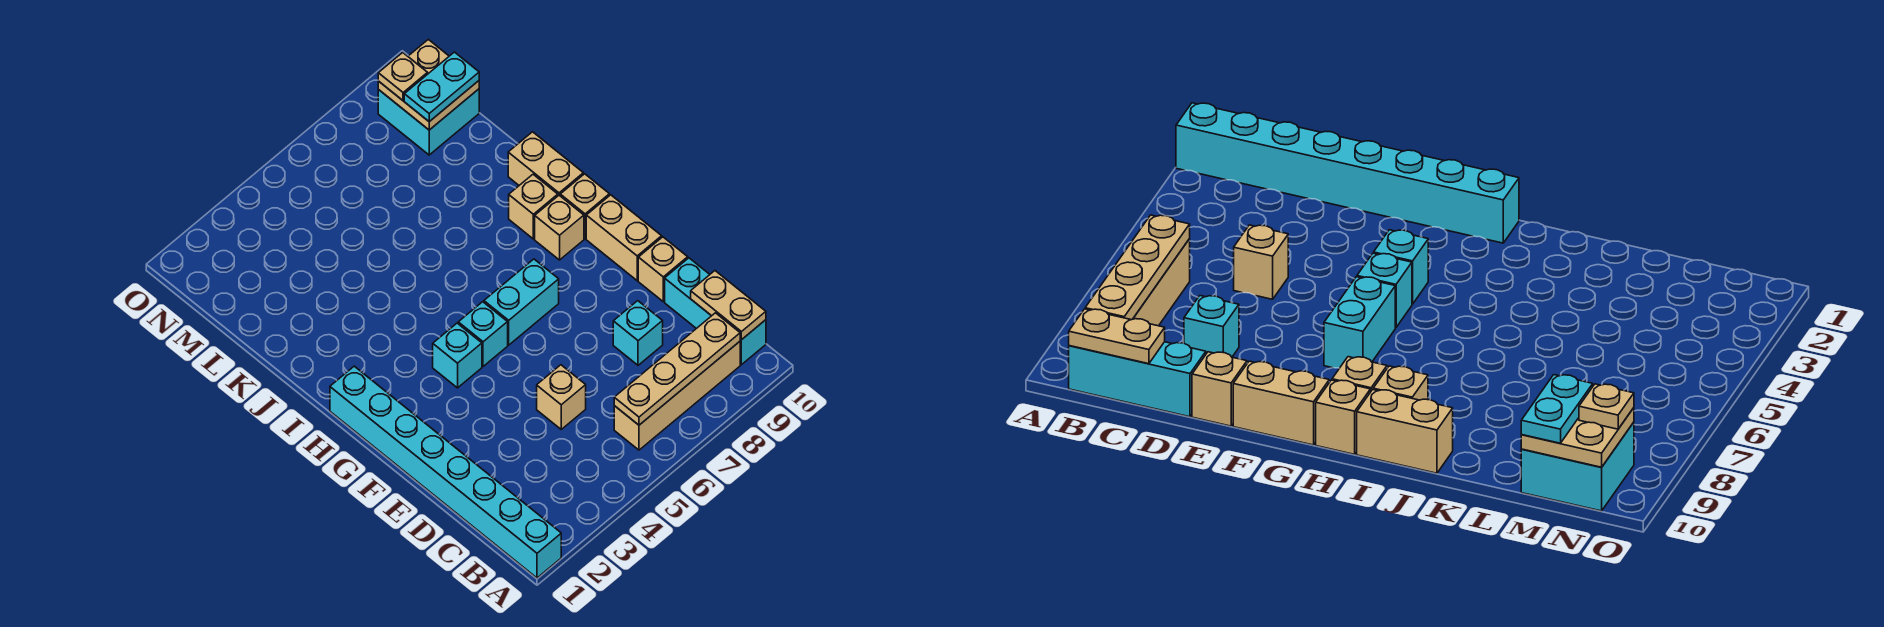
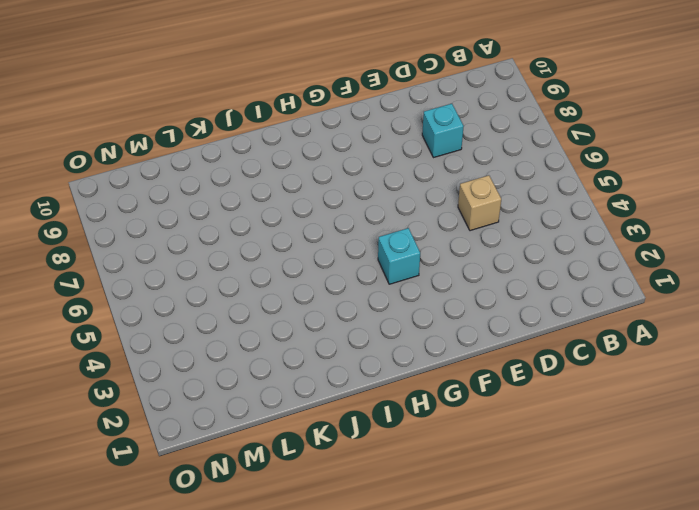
none -> cyan brick A1:H1 level 1
none -> tan brick B6:B9 level 1
none -> cyan brick B10:D10 level 1

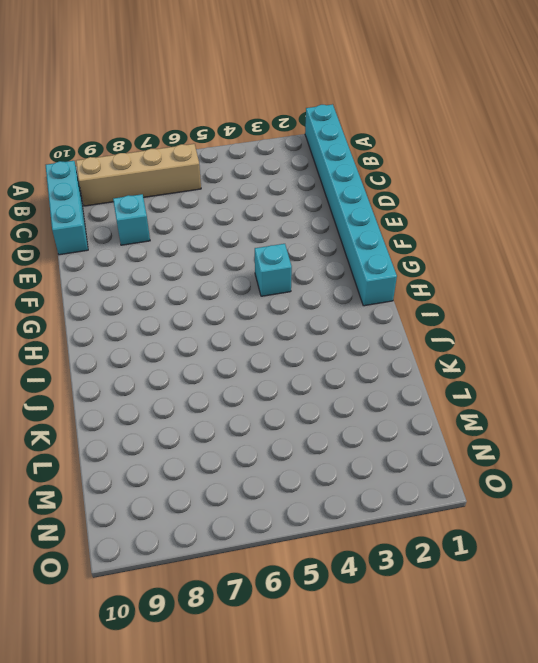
none -> tan brick D5 level 1
none -> tan brick E10 level 1
none -> tan brick F10:G10 level 1

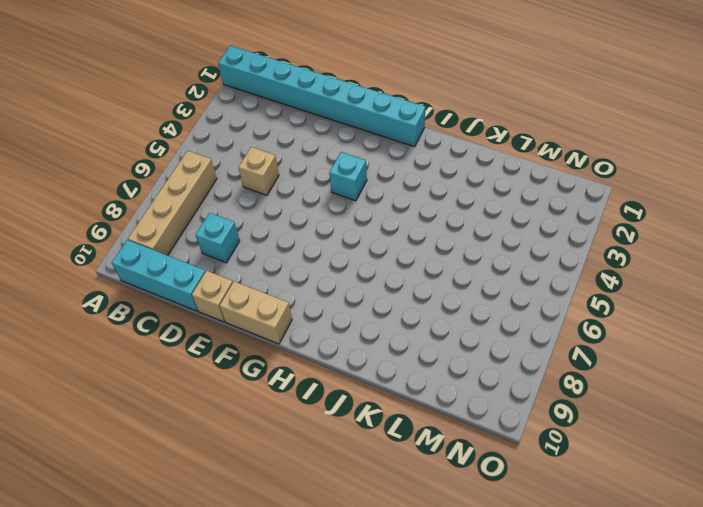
none -> cyan brick G5 level 1
none -> cyan brick G6:G7 level 1
none -> tan brick H9 level 1

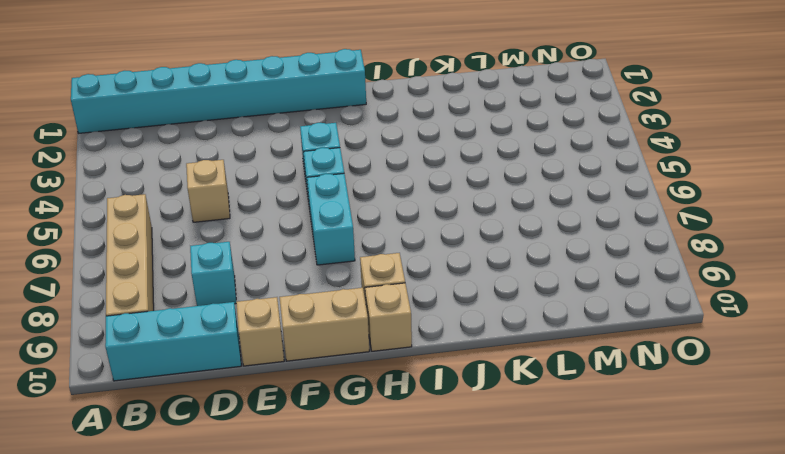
none -> tan brick I9 level 1
none -> tan brick I10:J10 level 1
none -> cyan brick M9:N10 level 1

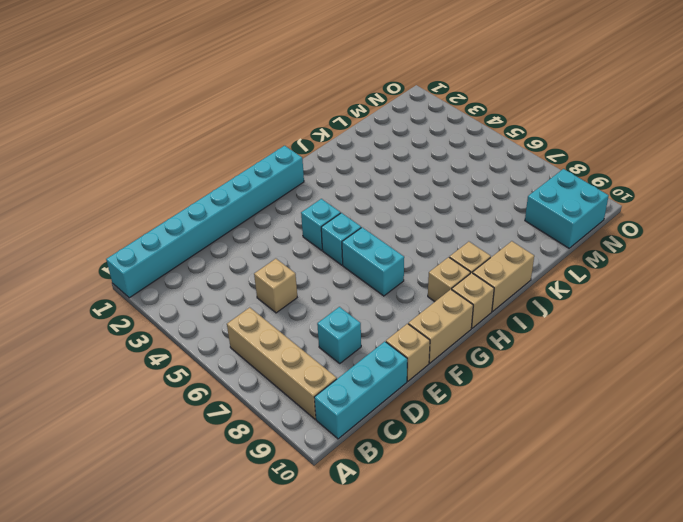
none -> tan plate B6:B9 level 2
none -> tan plate B10:C10 level 2
none -> tan plate M9:N10 level 2

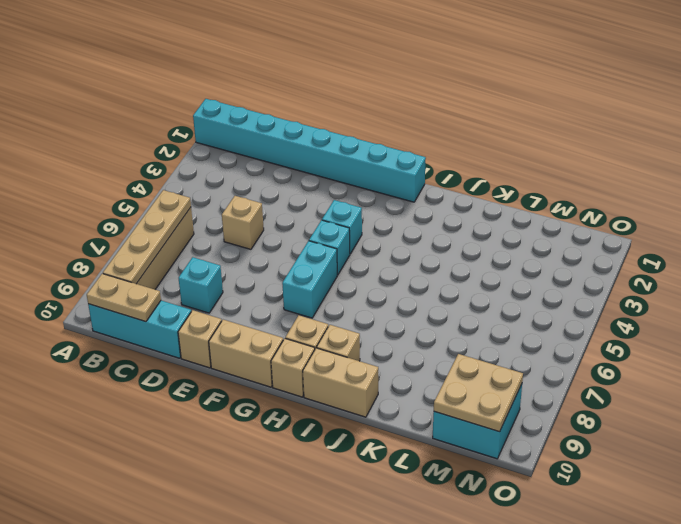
none -> cyan plate M9:M10 level 3
none -> tan plate N9 level 3

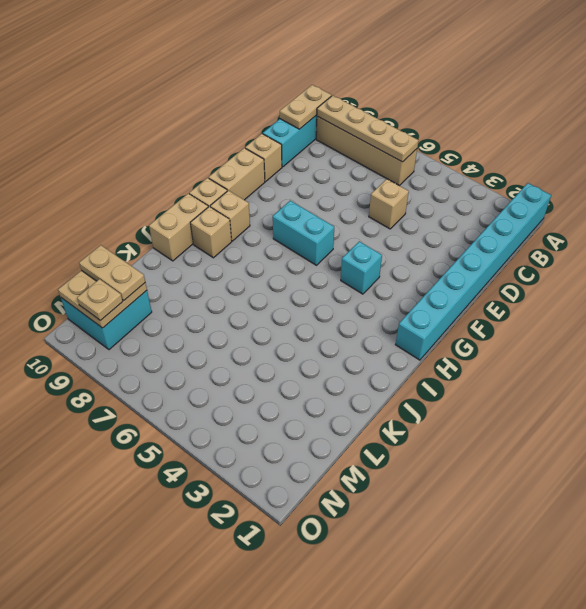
tan plate M9:M10 level 3 -> cyan plate M9:M10 level 3
none -> cyan brick D8 level 1
none -> cyan brick G5 level 1

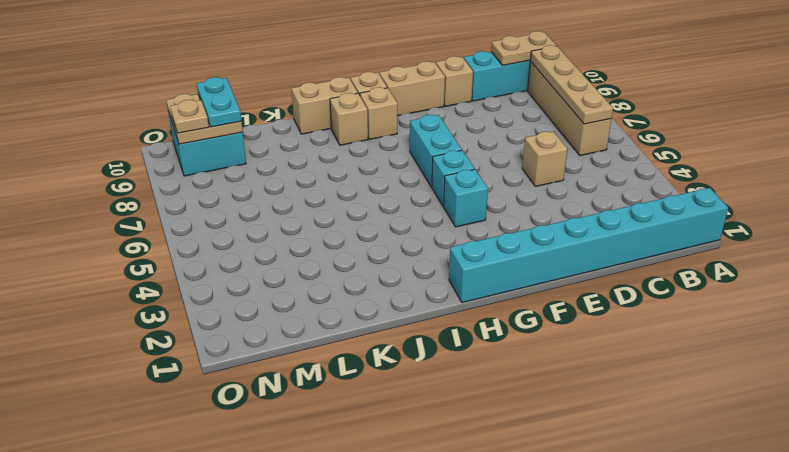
none -> cyan brick D8 level 1

